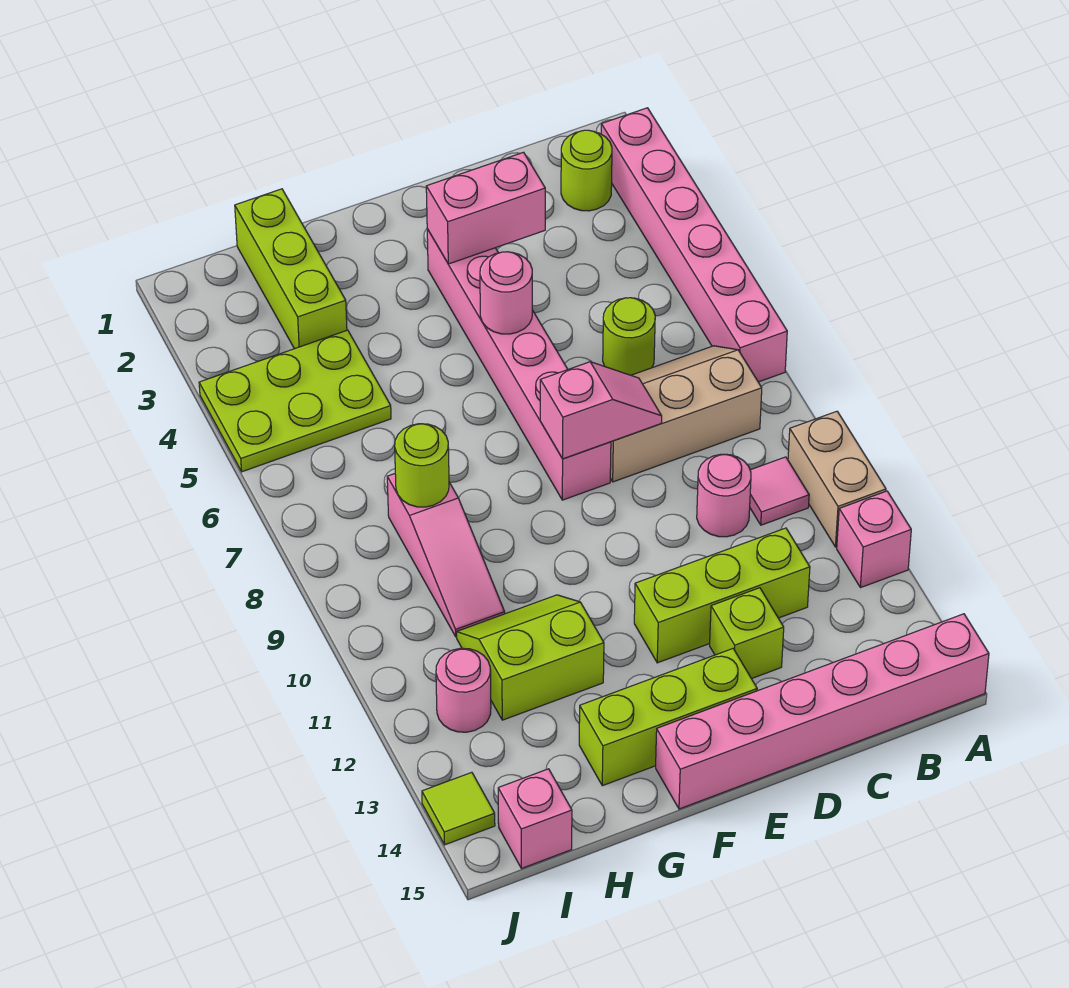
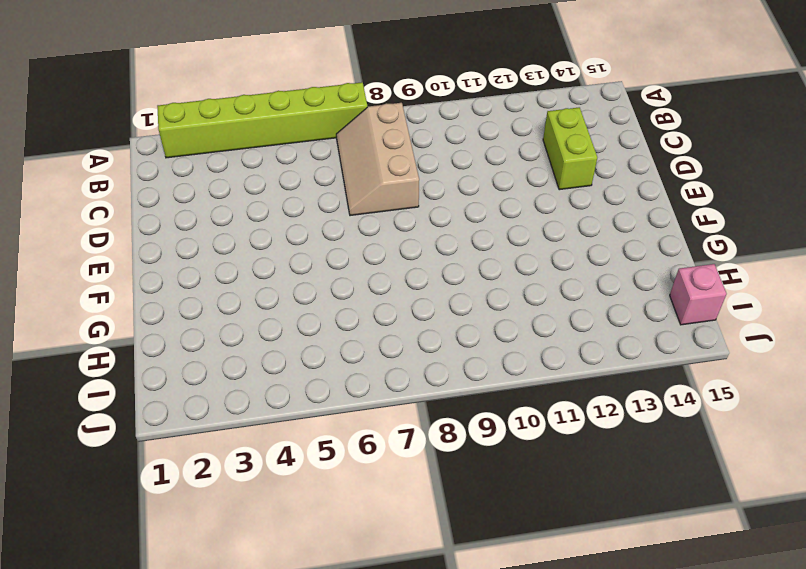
lime brick A2:A7 level 1 -> pink brick A2:A7 level 1
lime brick C13:D13 level 1 -> lime brick D13 level 1
none -> tan brick A10:A11 level 1
none -> pink brick A12 level 1
none -> pink brick A15:F15 level 1

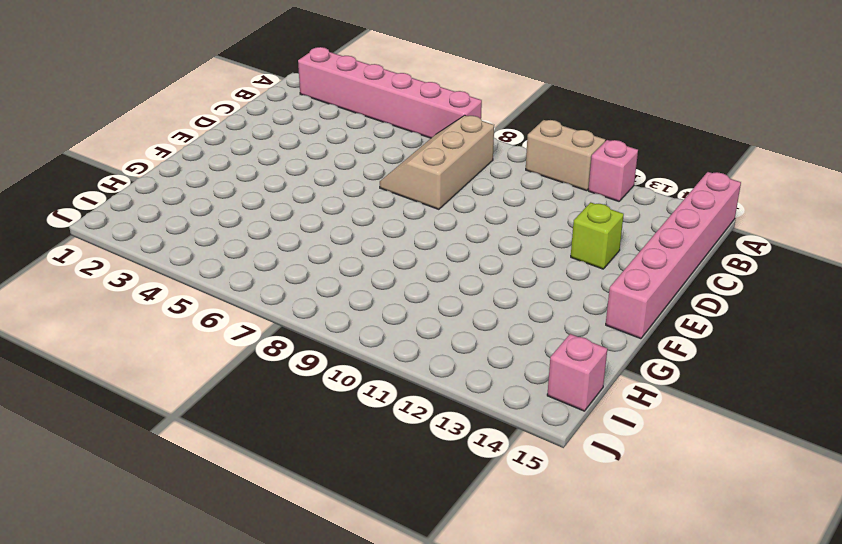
none -> lime round brick B2 level 1
none -> pink tile B10 level 1
none -> lime round brick C6 level 1

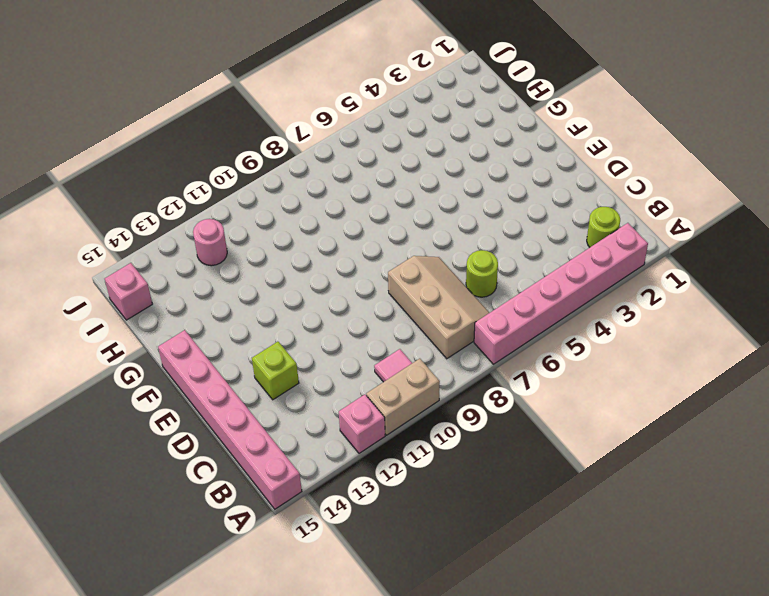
none -> pink round brick C10 level 1
none -> lime brick C12:E12 level 1
none -> pink brick E3:E8 level 1

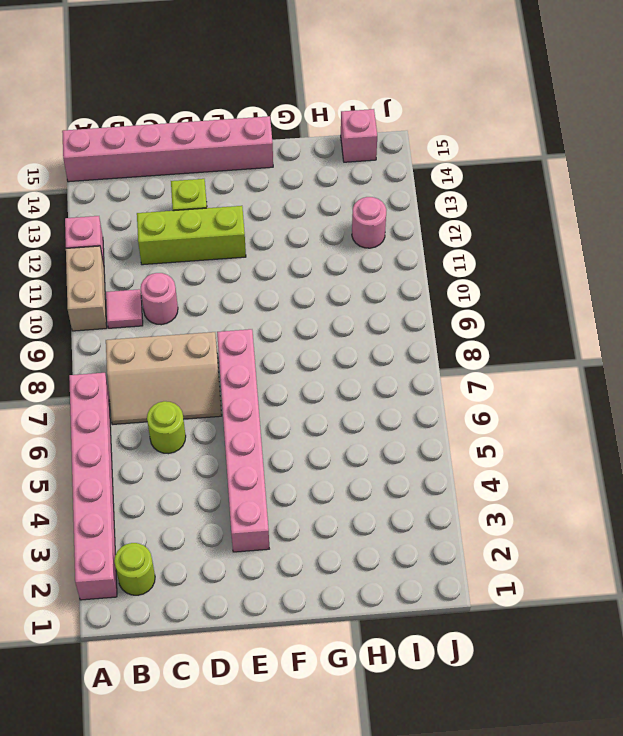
none -> lime brick E14:G14 level 1
none -> lime slope G11:H12 level 1 top 12
none -> lime brick H1:H3 level 1

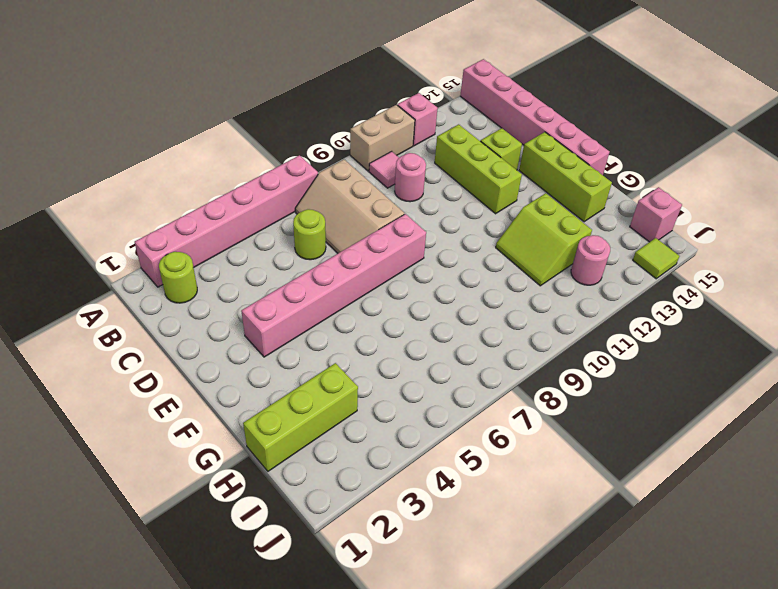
none -> lime plate H4:J5 level 1
none -> pink slope H8:H10 level 1 top 8
none -> pink brick D3:E3 level 2

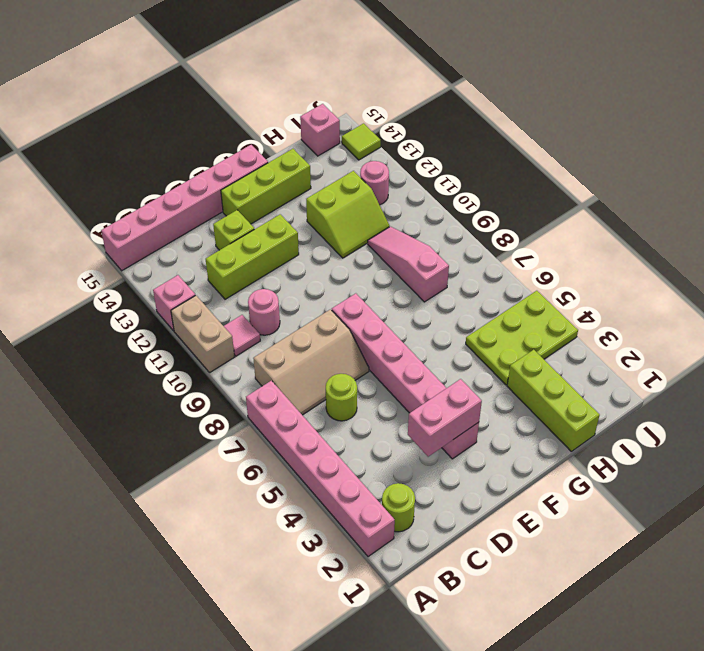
none -> pink slope D8:E8 level 2 top E
none -> pink round brick E5 level 2
none -> lime round brick H8 level 2

